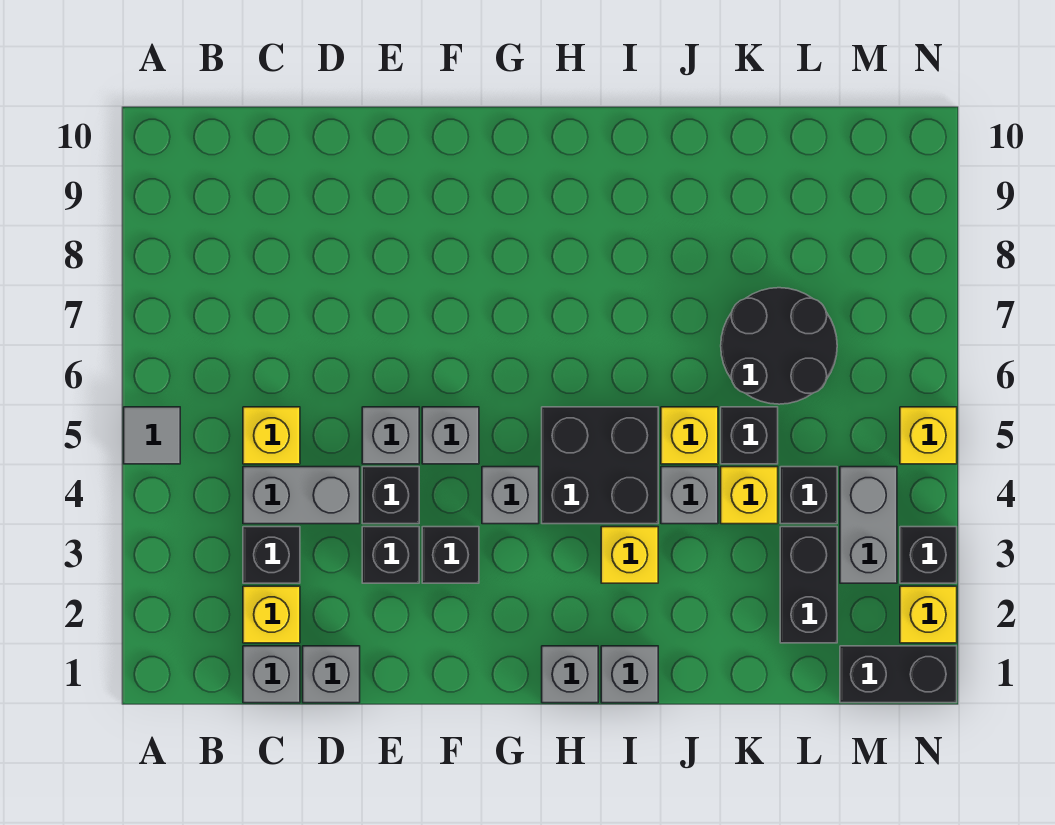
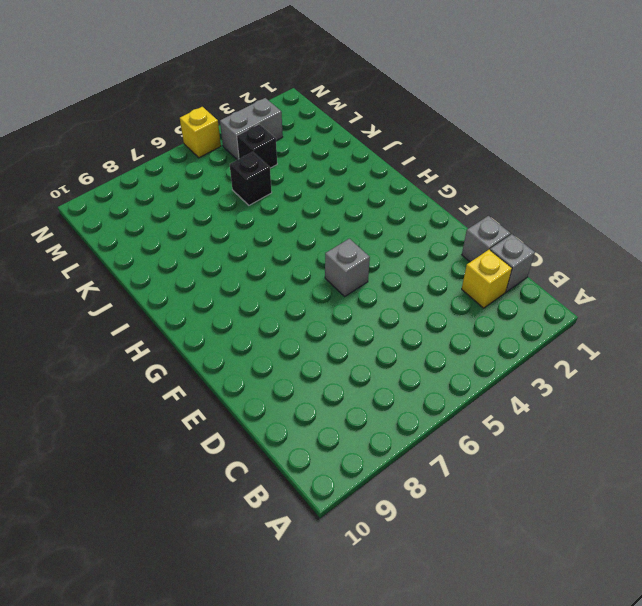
none -> grey tile A5 level 1
none -> black brick C3 level 1
none -> grey brick C4:D4 level 1

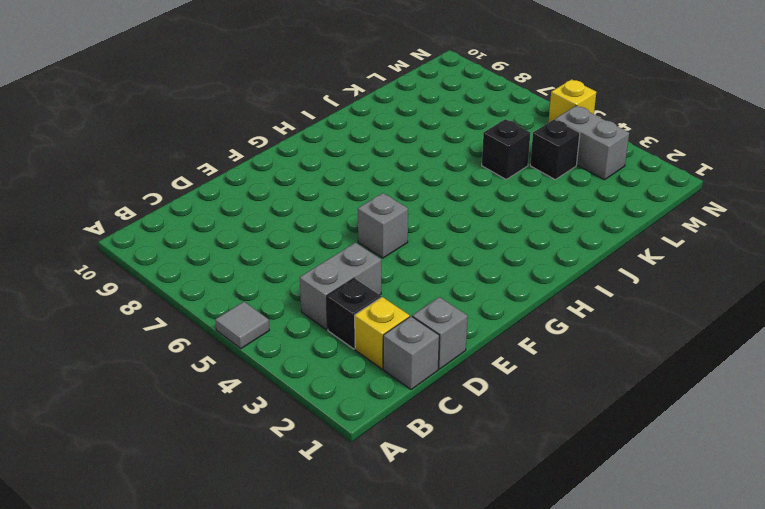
none -> yellow brick C5 level 1
none -> black brick E3 level 1
none -> black brick E4 level 1

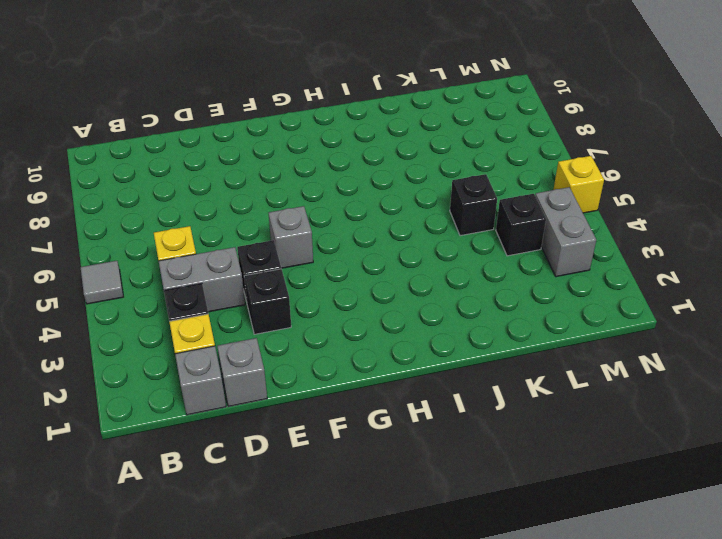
none -> grey brick E5 level 1
none -> black brick F3 level 1
none -> grey brick G4 level 1

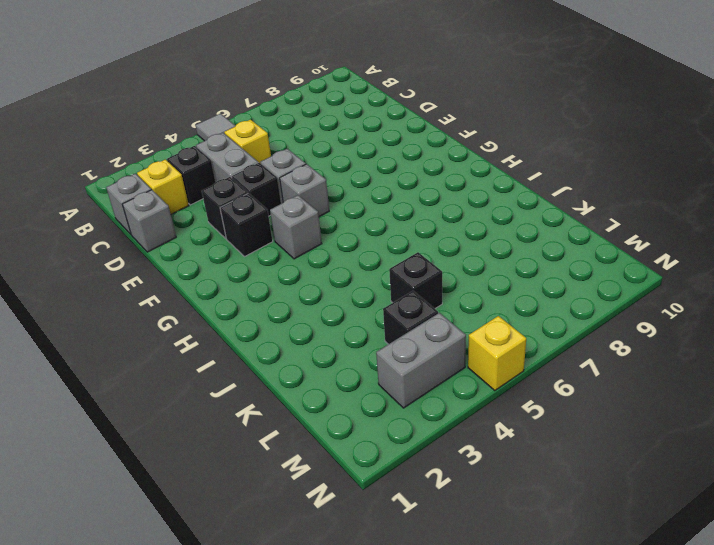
none -> grey brick H1 level 1
none -> black brick H4:I5 level 1
none -> grey brick I1 level 1

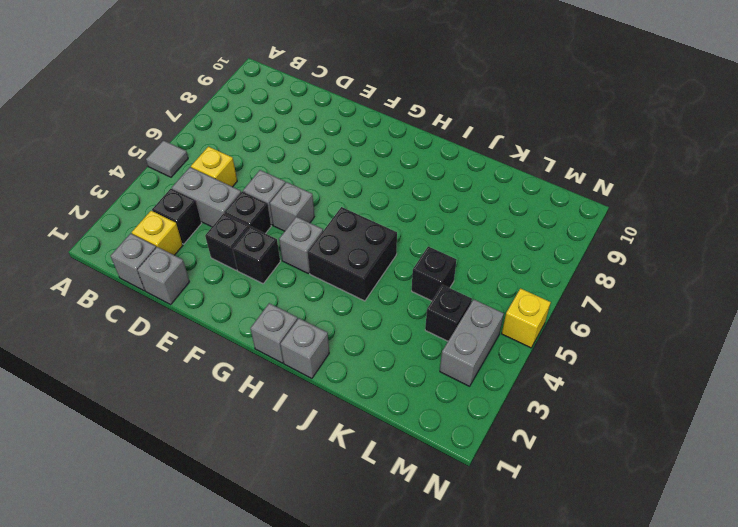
none -> yellow brick I3 level 1
none -> grey brick J4 level 1
none -> yellow brick J5 level 1

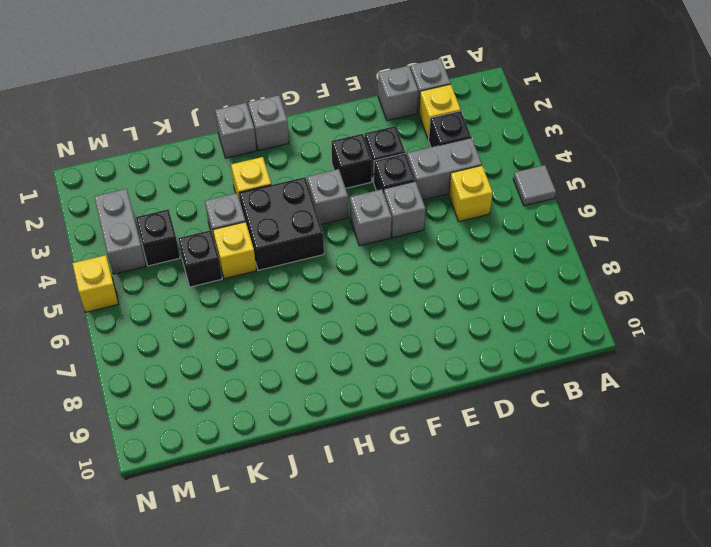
none -> yellow brick K4 level 1
none -> black round brick K6:L7 level 1
none -> black brick L2:L3 level 1

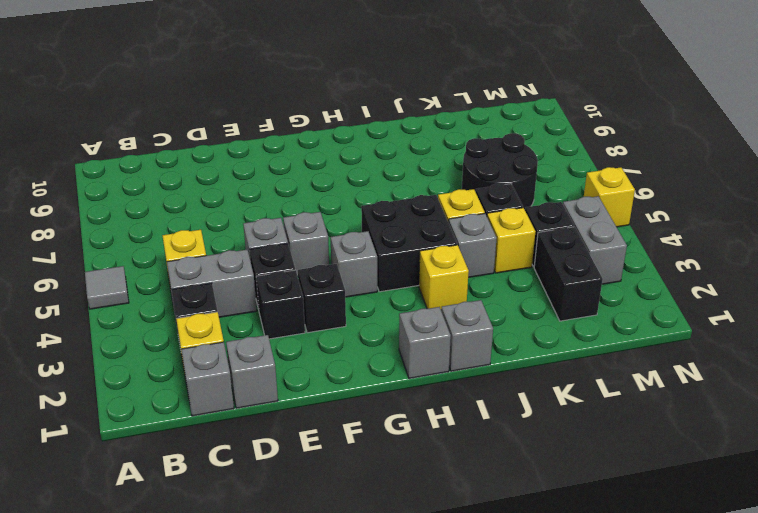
none -> black brick M1:N1 level 1
none -> yellow brick N2 level 1
none -> black brick N3 level 1

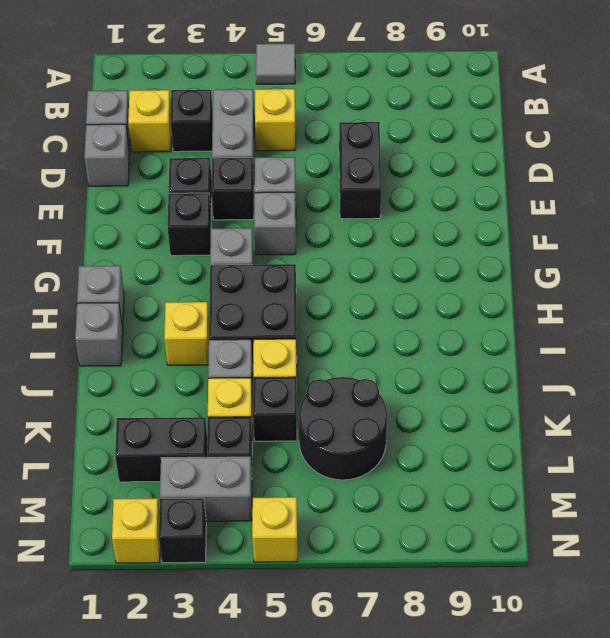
black brick D7:E7 level 1 -> black brick M1:N1 level 1

